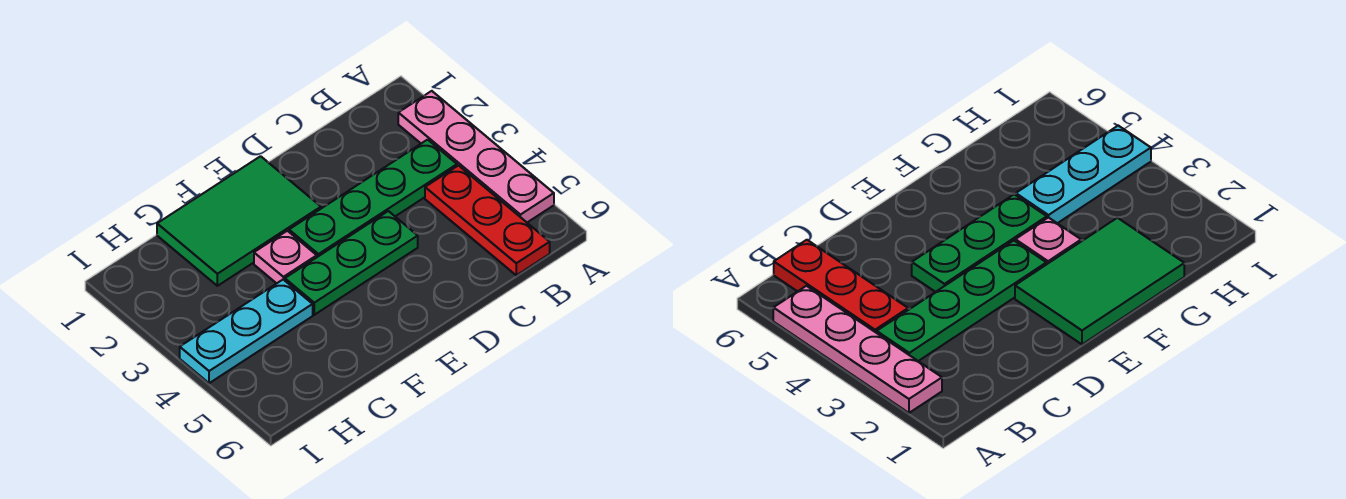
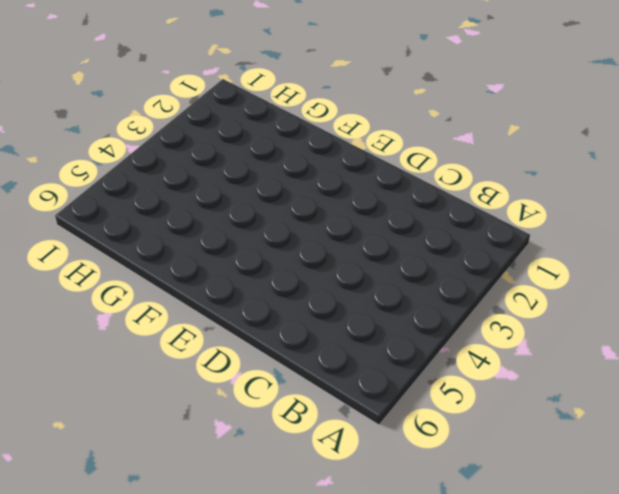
none -> pink plate A2:A5 level 1
none -> green plate B3:E3 level 1

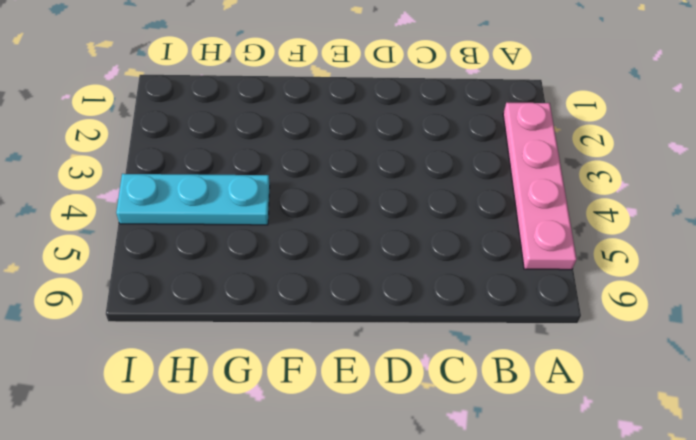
none -> green plate B3:E3 level 1
none -> red plate B4:B6 level 1

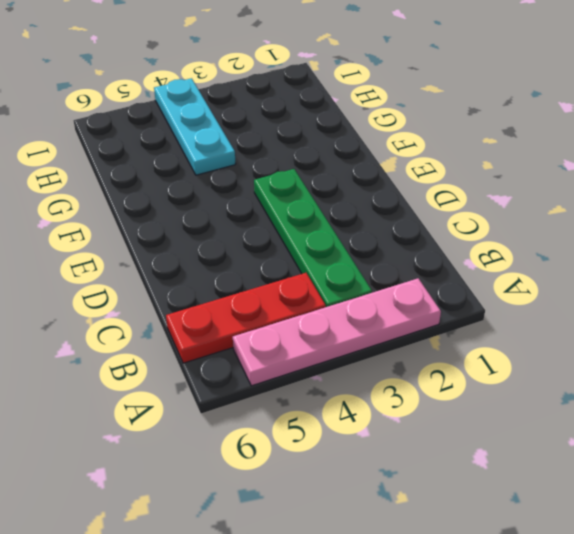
none -> green plate D4:F4 level 1
none -> green tile E1:G2 level 1

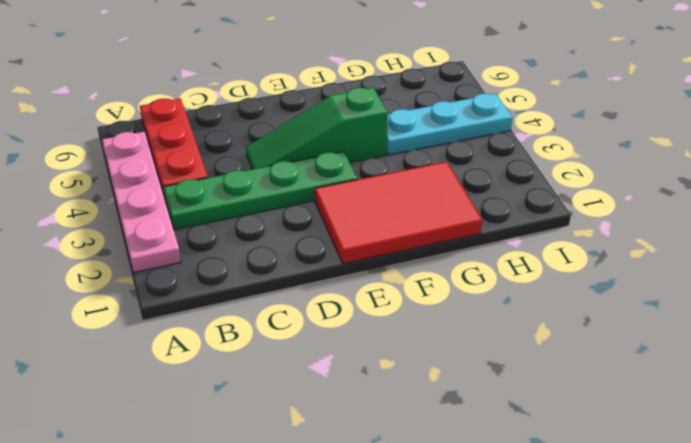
green slope D4:F4 level 1 top F -> green plate D4:F4 level 1
red tile E1:G2 level 1 -> green tile E1:G2 level 1
none -> pink plate F3 level 1

